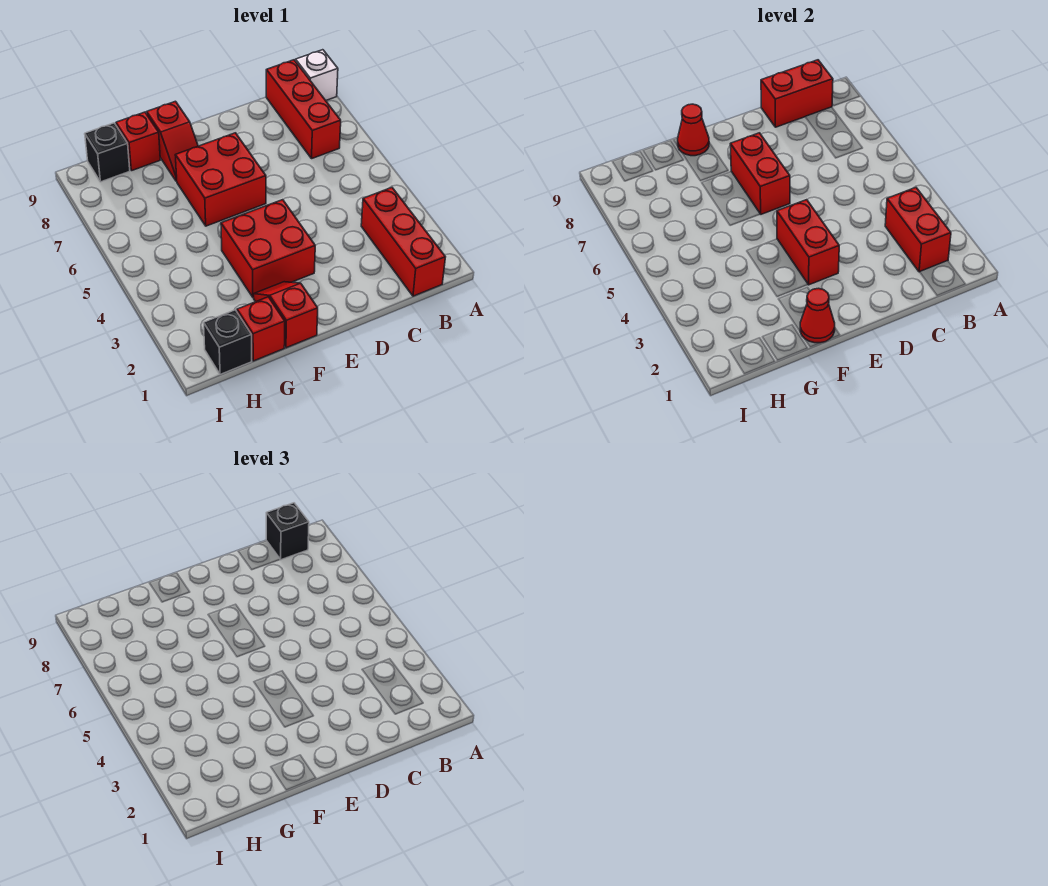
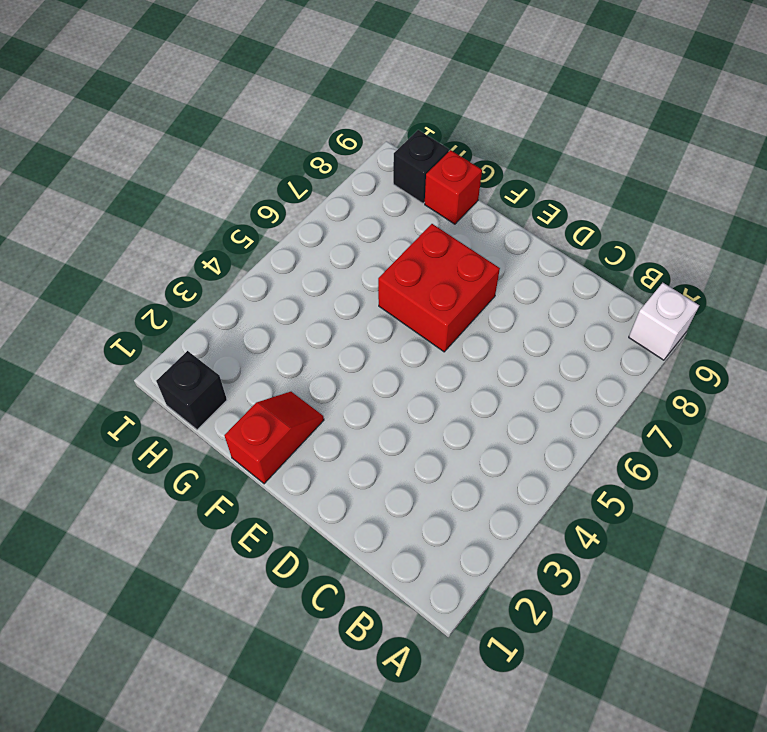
none -> red brick B1:B3 level 1
none -> red brick B7:B9 level 1
none -> red brick E3:F4 level 1

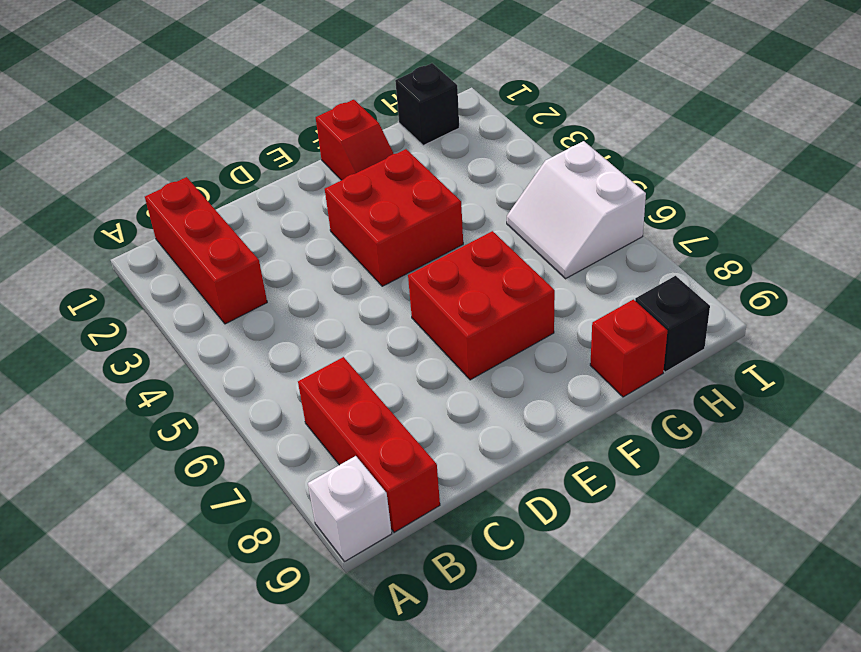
white slope H5:I6 level 1 top I -> none
none -> red slope F8:F9 level 1 top 9
none -> red brick G1 level 1
none -> red brick B2:B3 level 2

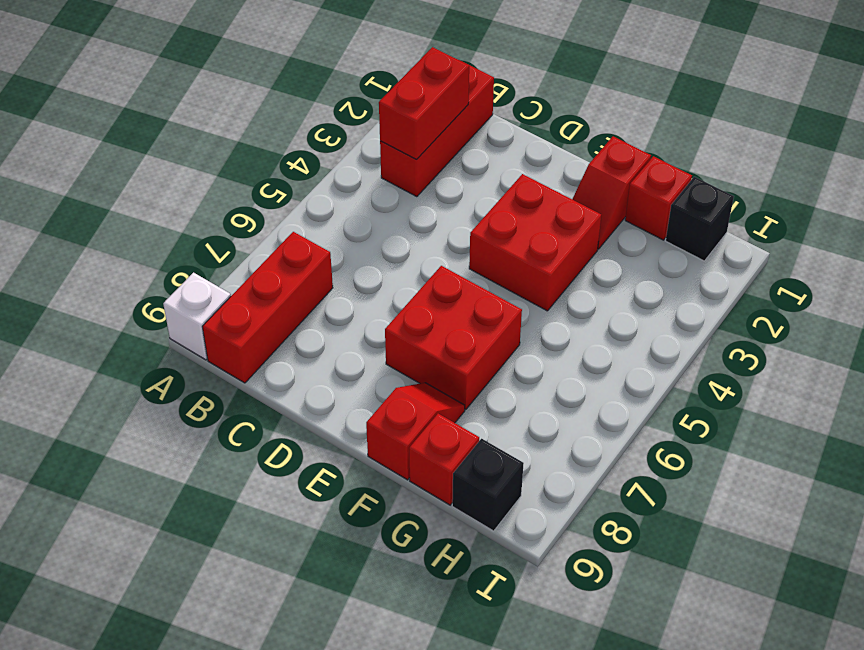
none -> red brick B9:C9 level 2
none -> red brick E3:E4 level 2
none -> red brick E6:E7 level 2

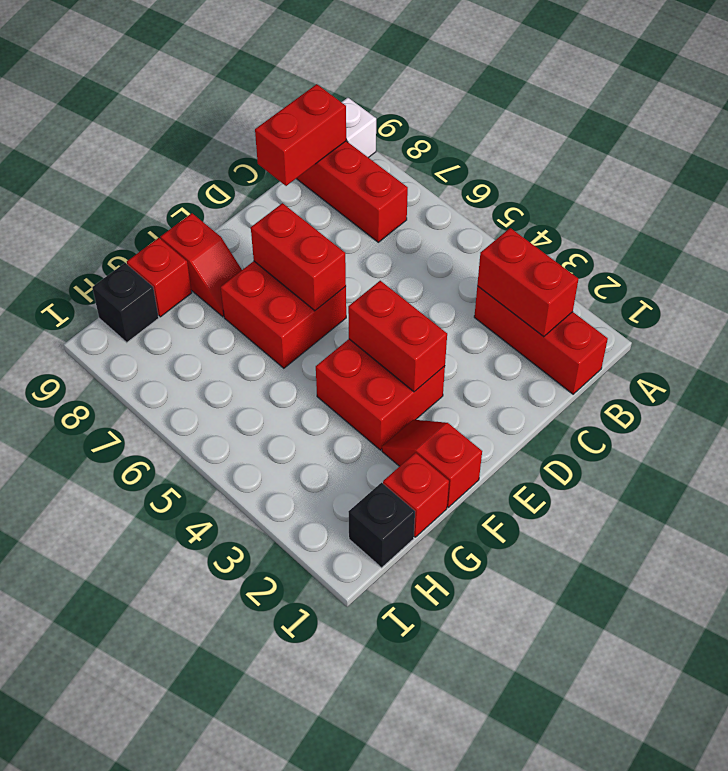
none -> red cone F1 level 2
none -> red cone F9 level 2
none -> black brick B9 level 3

